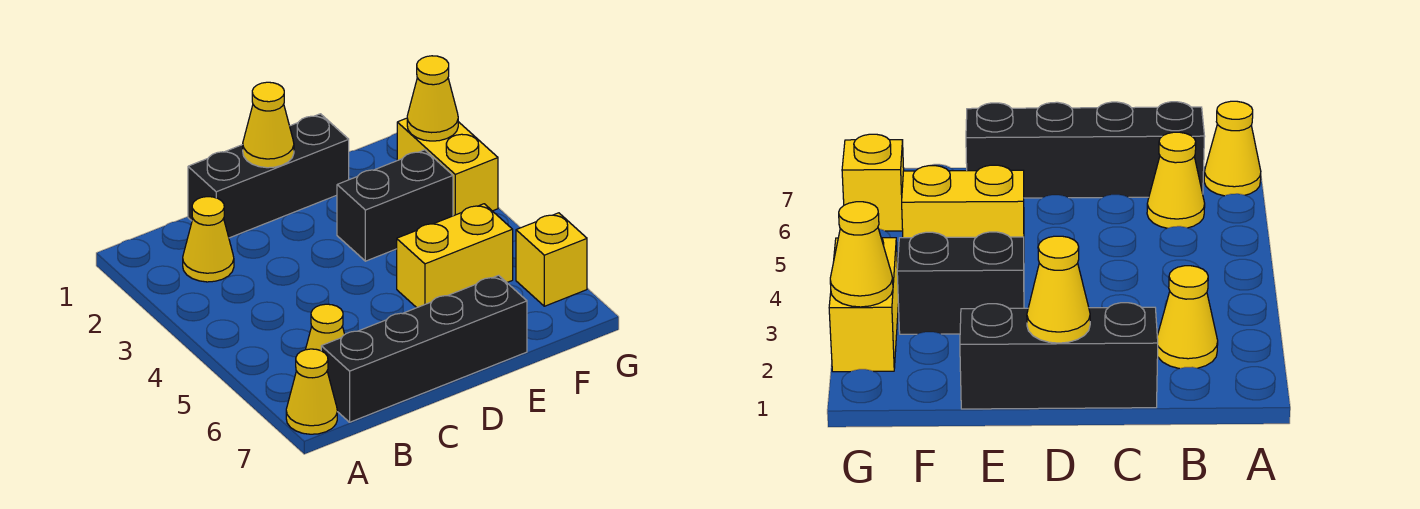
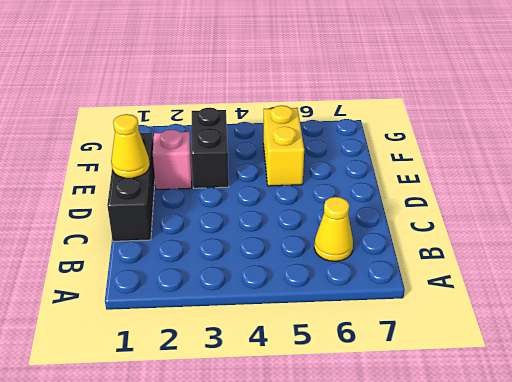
pink brick E2 level 1 -> none
none -> yellow cone A7 level 1
none -> yellow cone B2 level 1

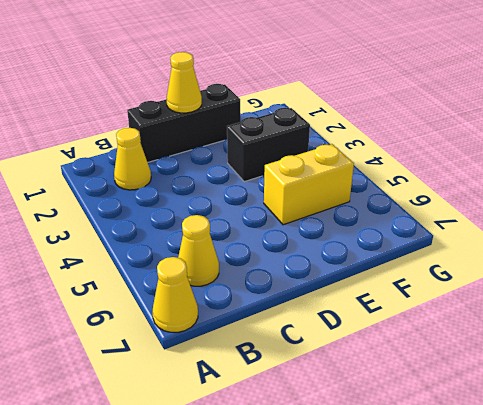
none -> black brick B7:E7 level 1
none -> yellow brick G2:G3 level 1

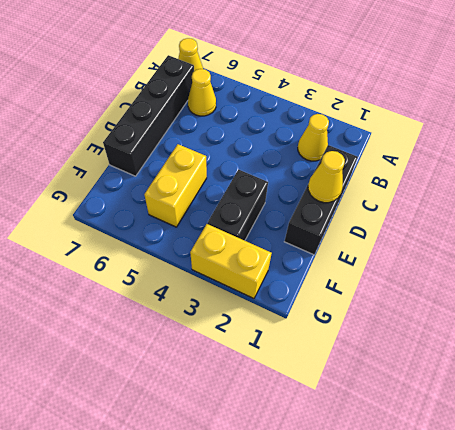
none -> yellow brick G6 level 1
none -> yellow cone G2 level 2

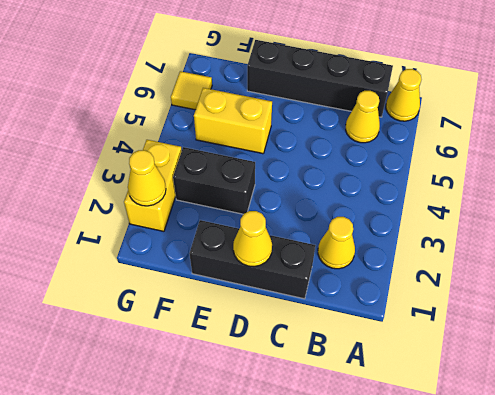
yellow tile G6 level 1 -> yellow brick G6 level 1

